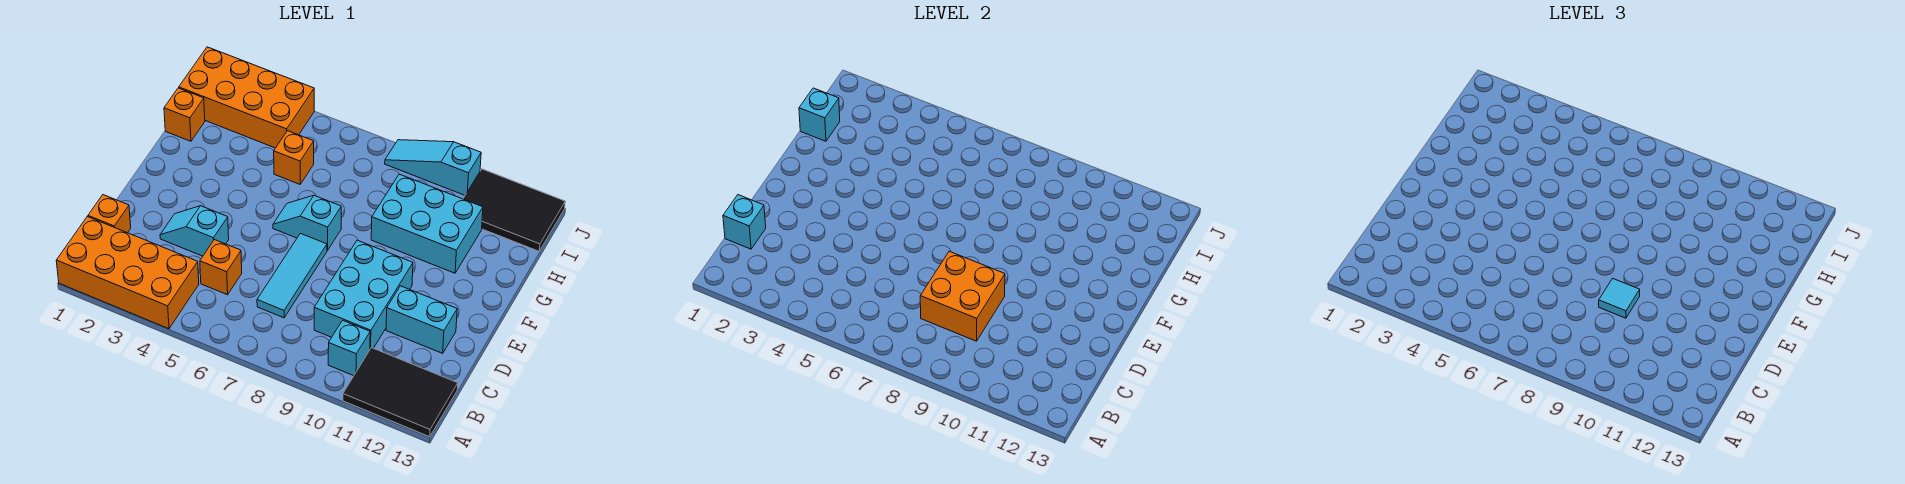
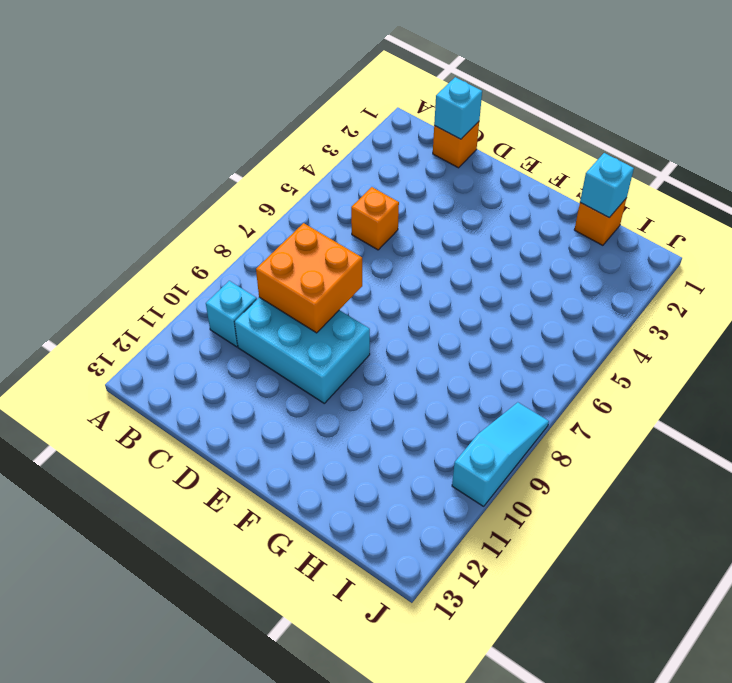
none -> orange brick A1:B4 level 1
none -> black tile A11:B13 level 1
none -> cyan tile C7:E7 level 1

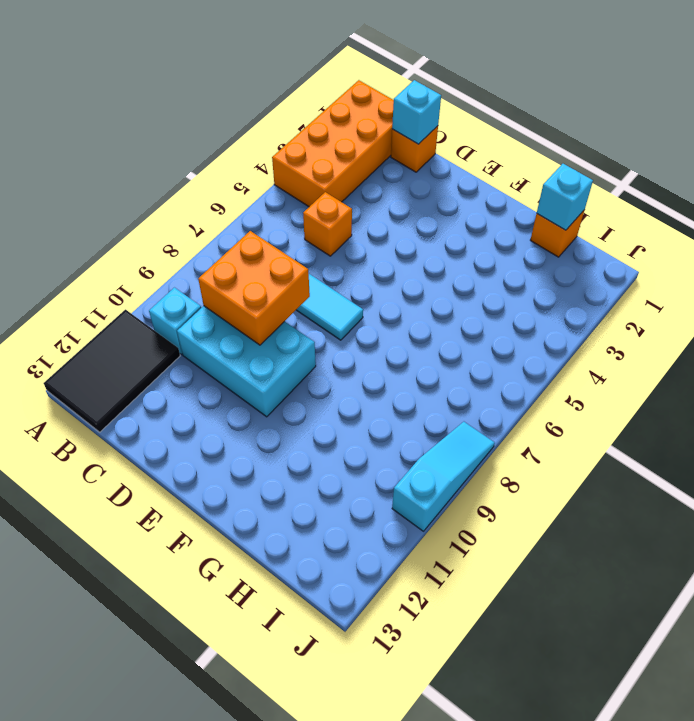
none -> cyan slope D3:D4 level 1 top 4
none -> cyan brick D11:D12 level 1
none -> cyan slope F6:F7 level 1 top 7

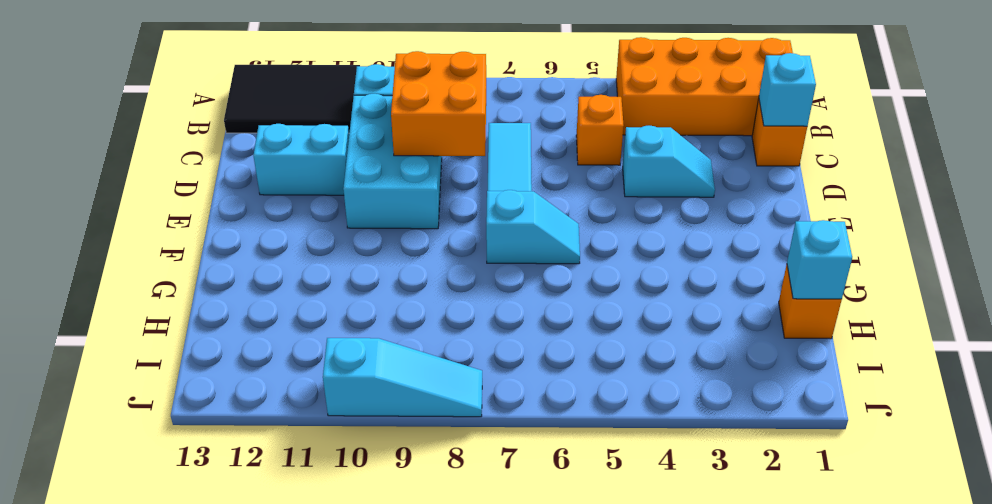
none -> cyan brick G9:H11 level 1
none -> orange brick H5 level 1
none -> orange brick I1:J4 level 1

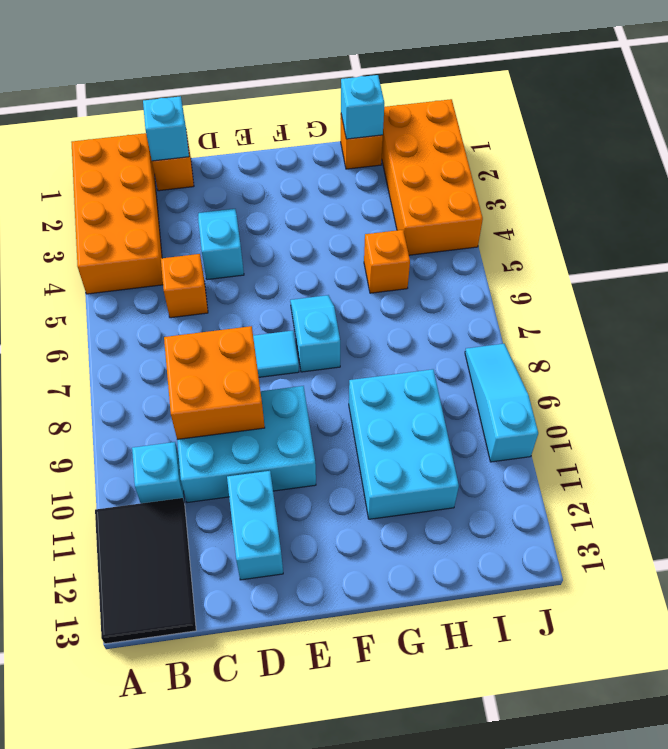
none -> black tile I11:J13 level 1
none -> cyan tile D9 level 3

